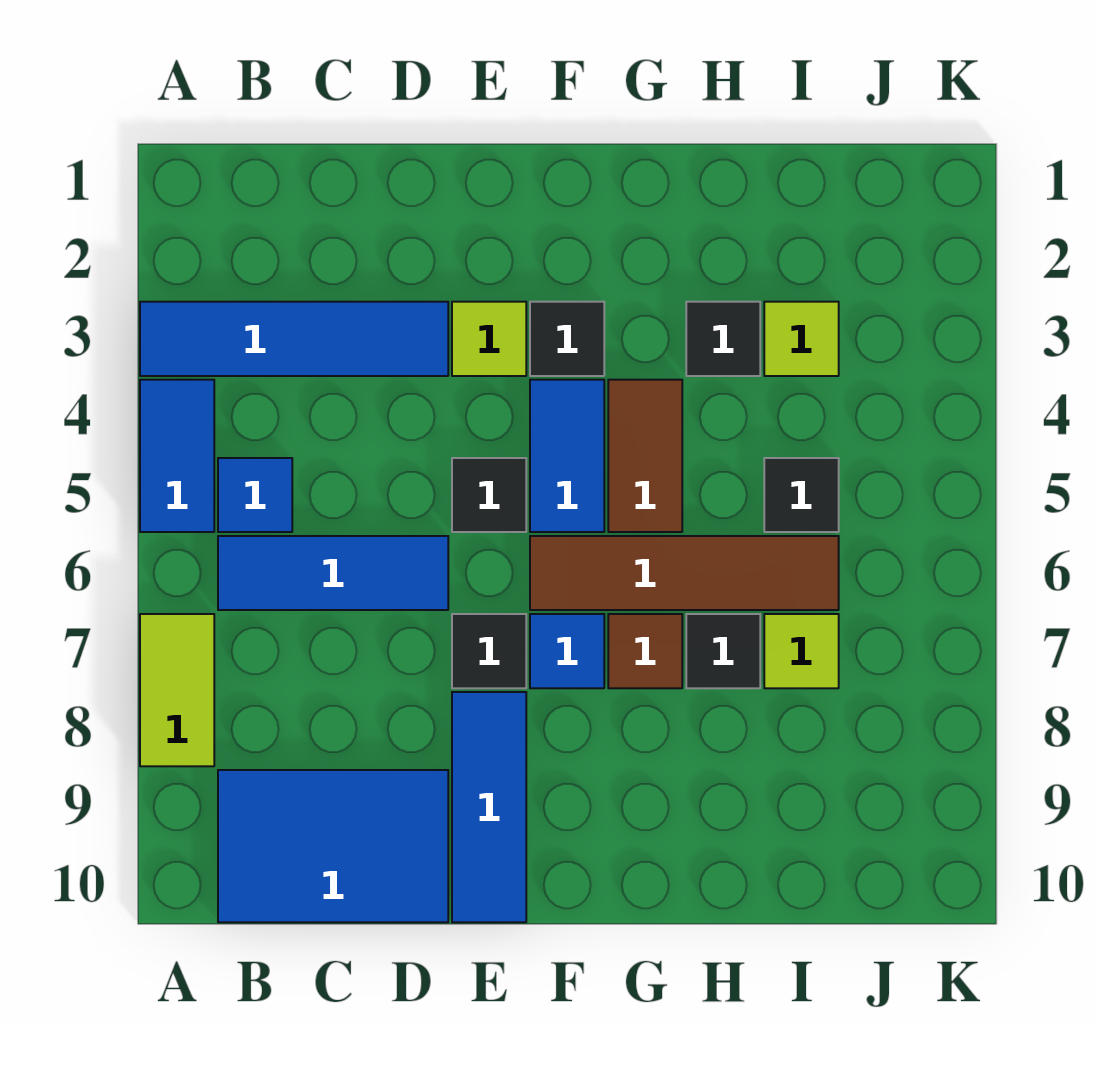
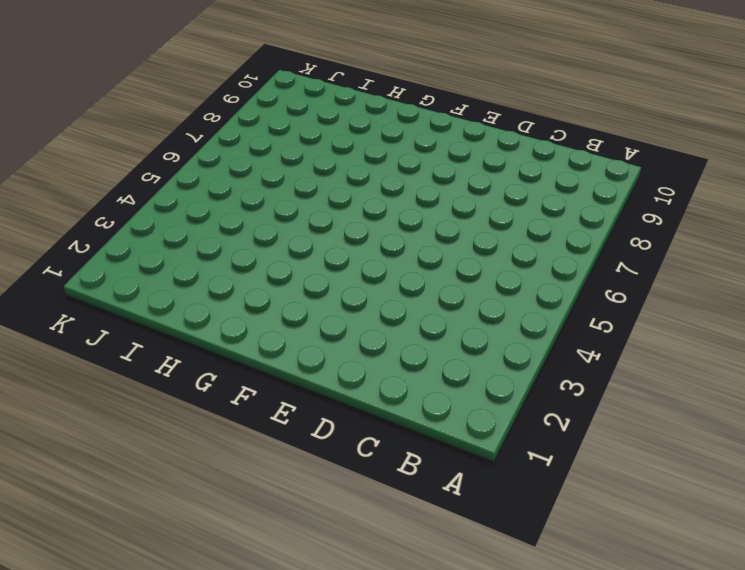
none -> blue tile A3:D3 level 1
none -> blue tile A4:A5 level 1
none -> lime tile A7:A8 level 1

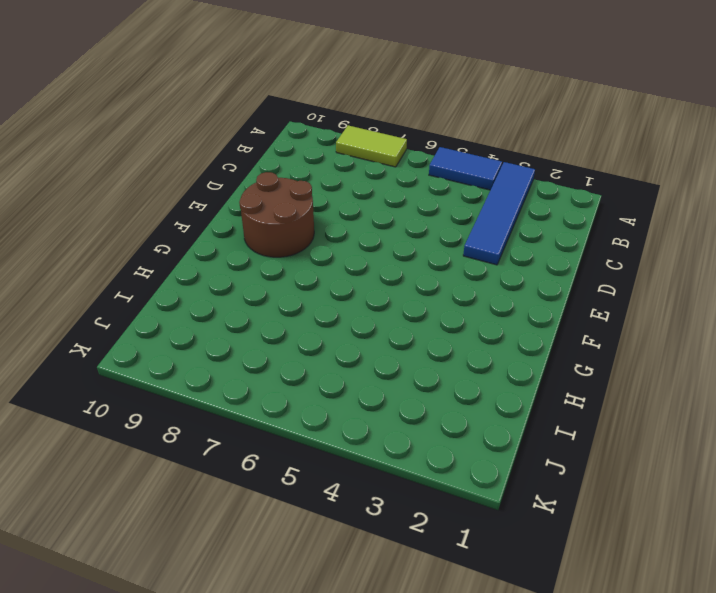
brown round brick E8:F9 level 1 -> blue tile E8:E10 level 1
none -> blue tile B5 level 1
none -> blue tile B6:D6 level 1
none -> blue tile B9:D10 level 1

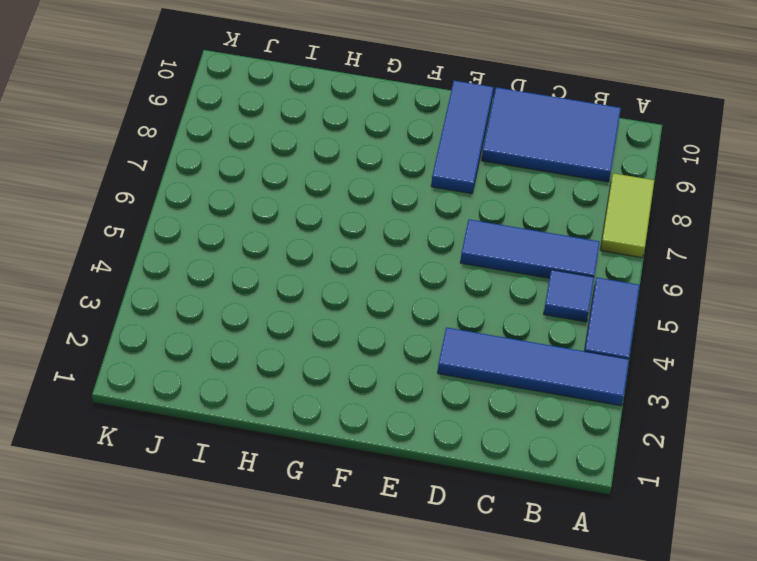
none -> lime tile E3 level 1
none -> black tile E5 level 1
none -> black tile E7 level 1

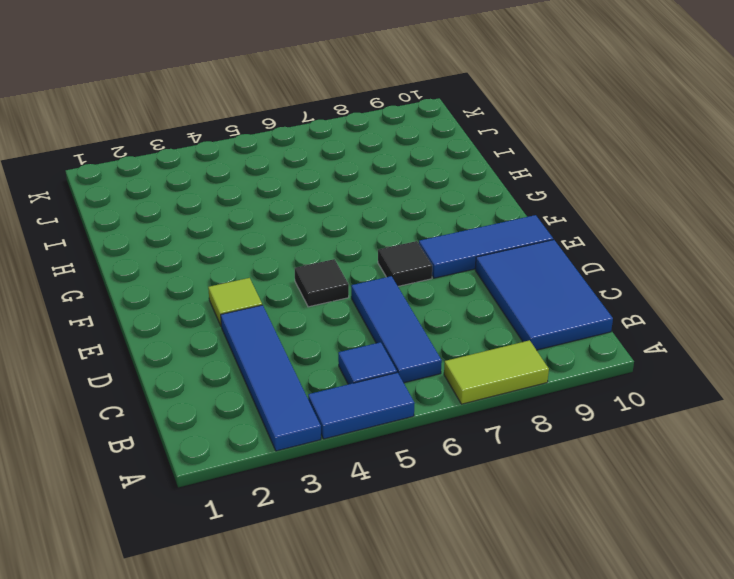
none -> black tile F3 level 1
none -> blue tile F4:F5 level 1
none -> brown tile F6:I6 level 1

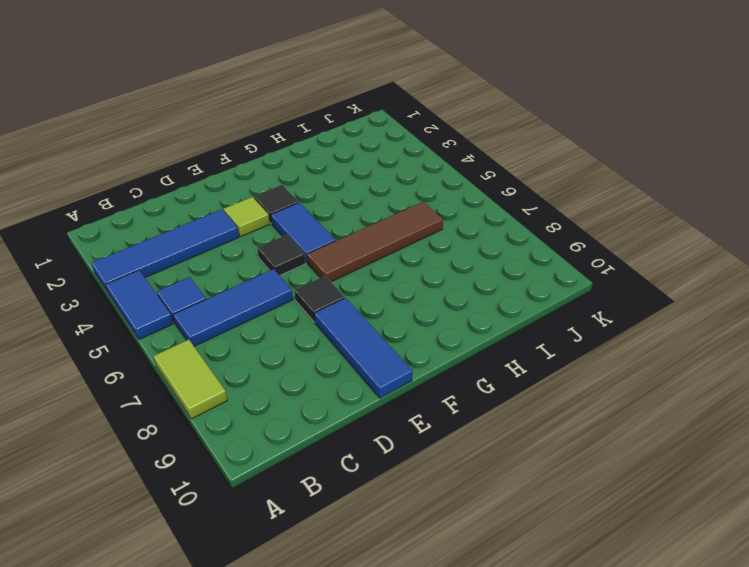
none -> blue tile B9:D10 level 1
none -> blue tile F7 level 1
none -> brown tile G4:G5 level 1

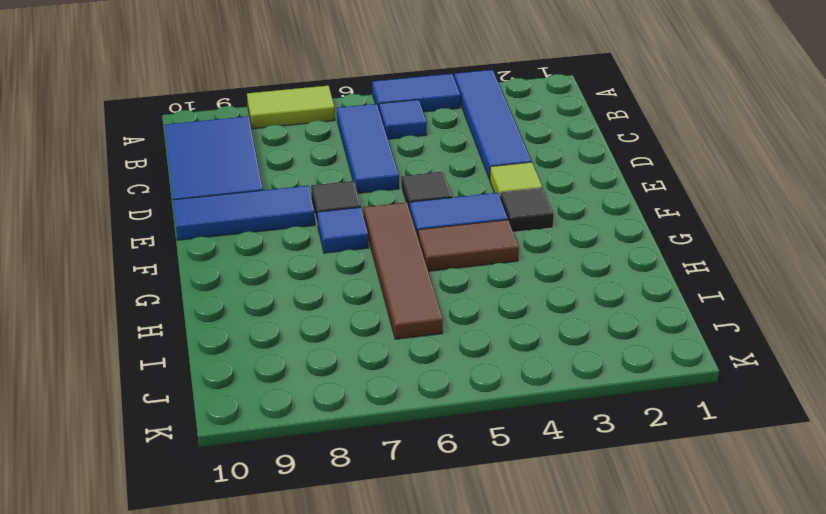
none -> brown tile G7 level 1
none -> black tile H3 level 1
none -> black tile H7 level 1

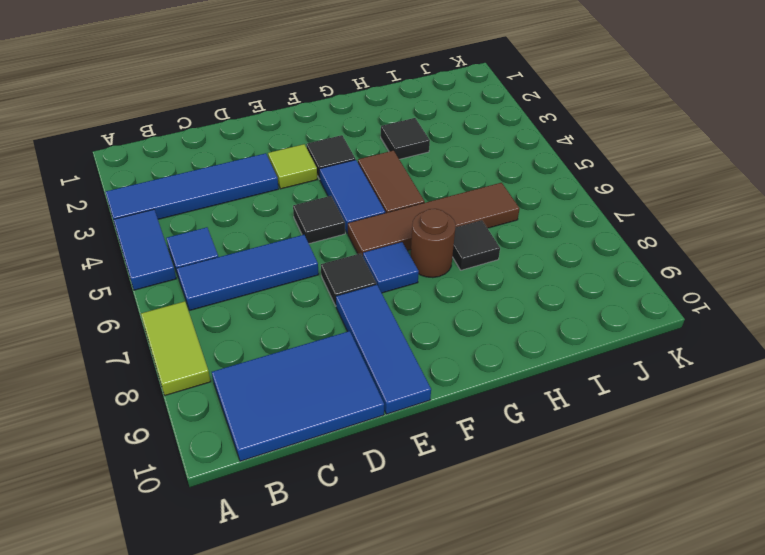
brown round brick G7 level 1 -> brown tile G7 level 1
none -> lime tile I3 level 1
none -> black tile I5 level 1
none -> lime tile I7 level 1

